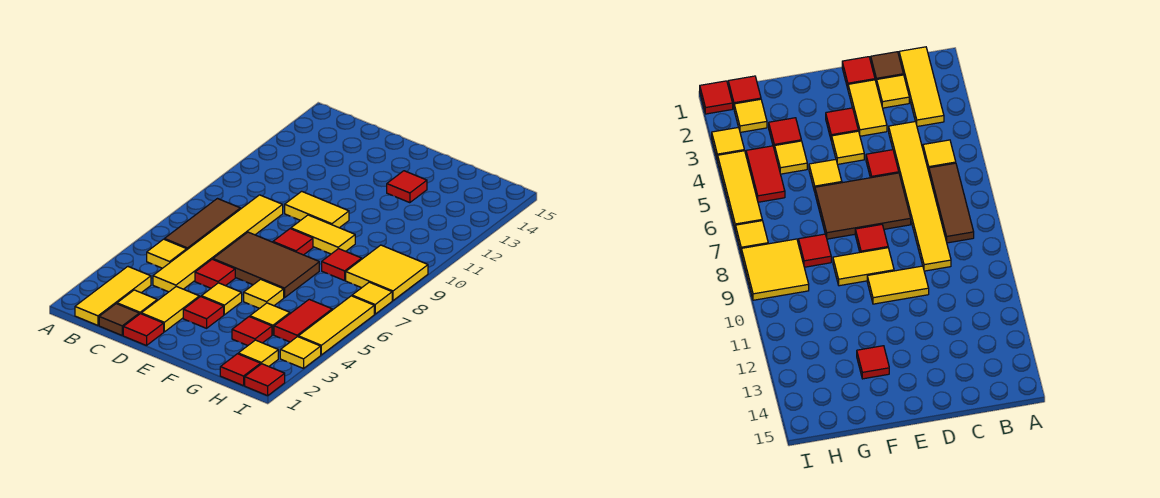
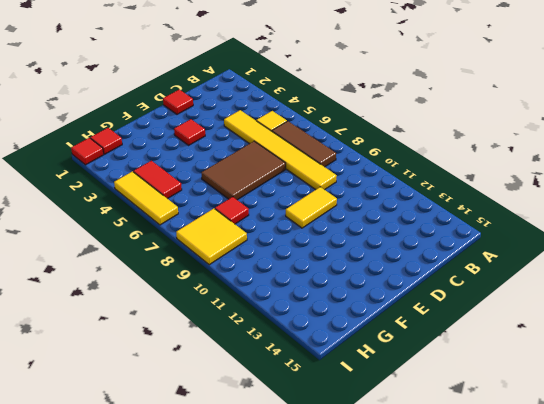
none -> yellow tile B1:B3 level 1
none -> brown tile C1 level 1
none -> yellow tile C2 level 1

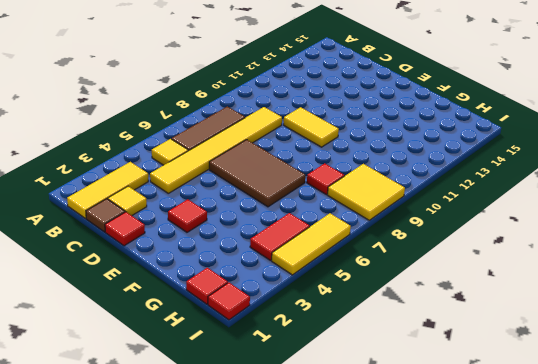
none -> yellow tile D2:D3 level 1
none -> red tile D5 level 1
none -> yellow tile E4 level 1

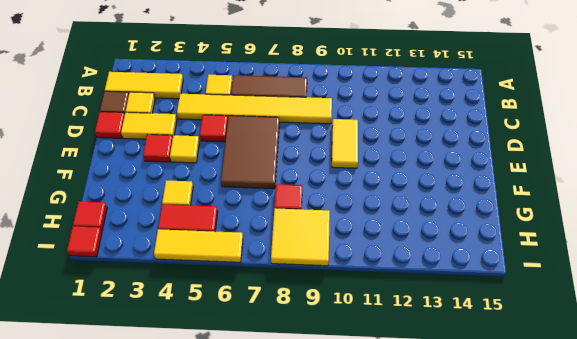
none -> red tile E8 level 1
none -> yellow tile E9:F9 level 1
none -> yellow tile F5 level 1

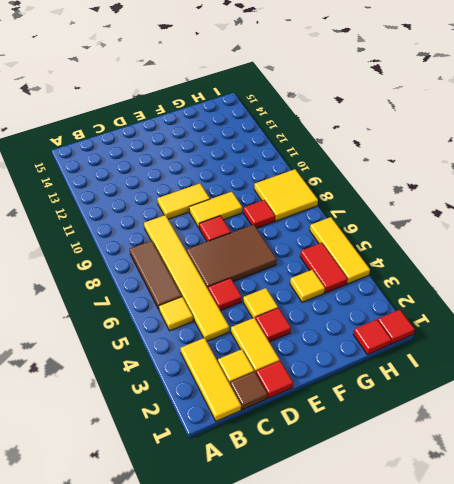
none -> yellow tile F5 level 1
none -> red tile F13 level 1
none -> red tile G3 level 1

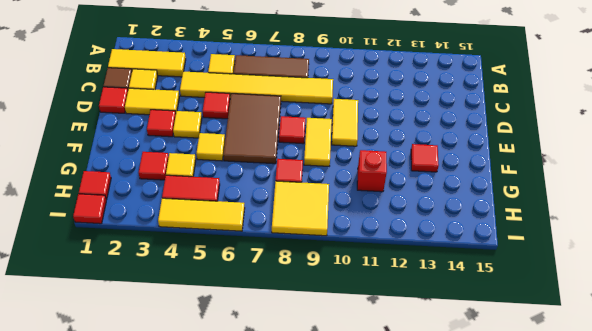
red brick G11 level 1 -> none
none -> yellow tile H2 level 1
none -> yellow tile I3 level 1
none -> yellow tile I7 level 1

